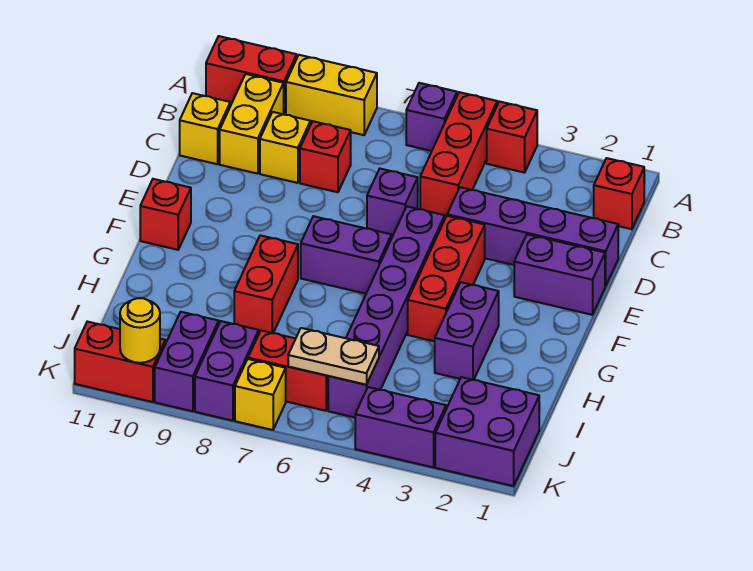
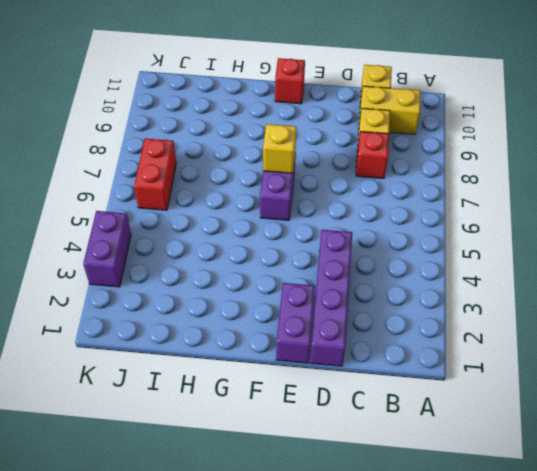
yellow brick F7 level 2 -> yellow brick K7 level 1
none -> red brick A4 level 1
none -> red brick A5:C5 level 1
none -> purple brick A6 level 1

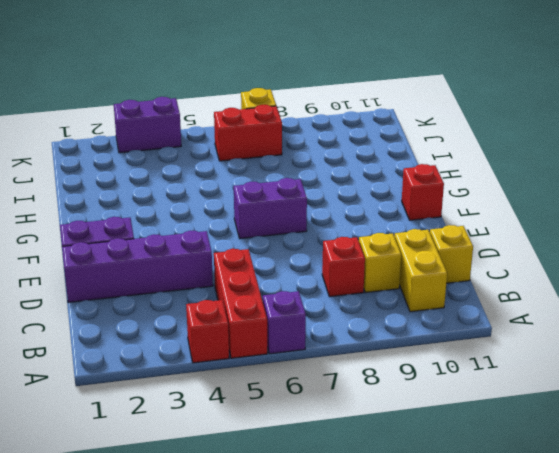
none -> yellow brick A8:A9 level 1
none -> red brick A10:A11 level 1
none -> red brick B1 level 1

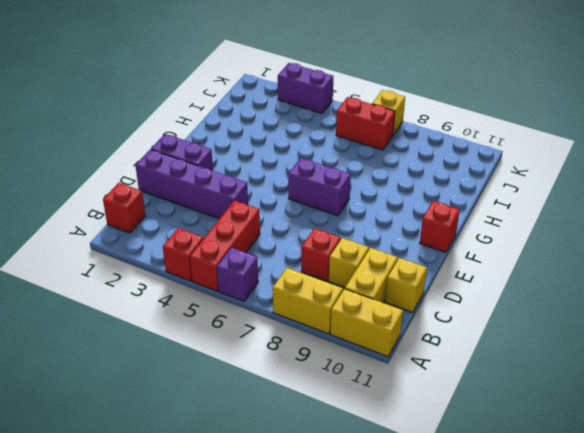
yellow brick A10:A11 level 1 -> red brick A10:A11 level 1
none -> purple brick D6 level 1
none -> red brick E4:G4 level 1
none -> purple brick E5:J5 level 1

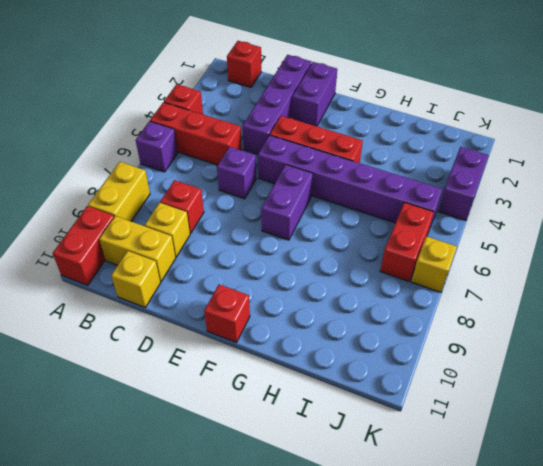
none -> purple brick G3:H3 level 1
none -> red brick G8:H8 level 1
none -> purple brick J1:K2 level 1

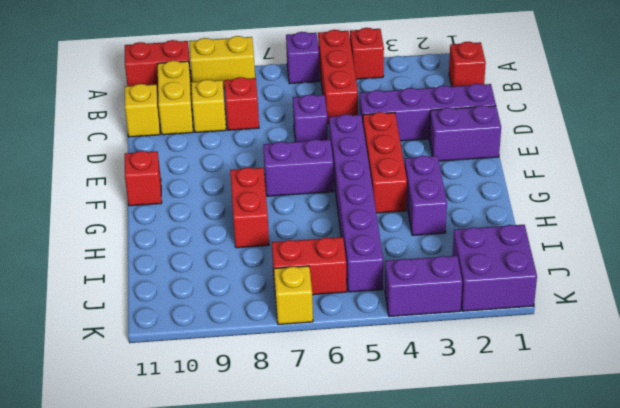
none -> purple brick J8:K8 level 1
none -> purple brick J9:K9 level 1
none -> red brick K10:K11 level 1

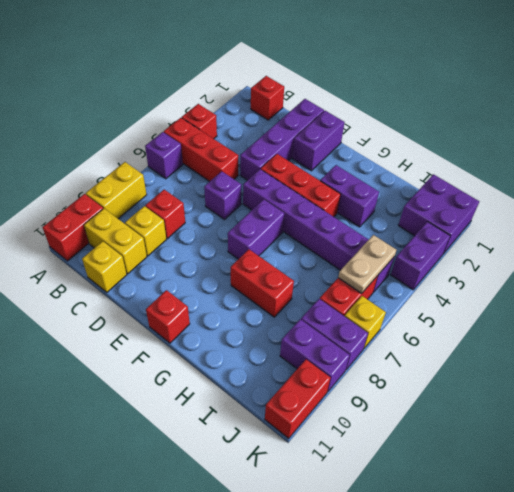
none -> yellow round brick K10 level 2

